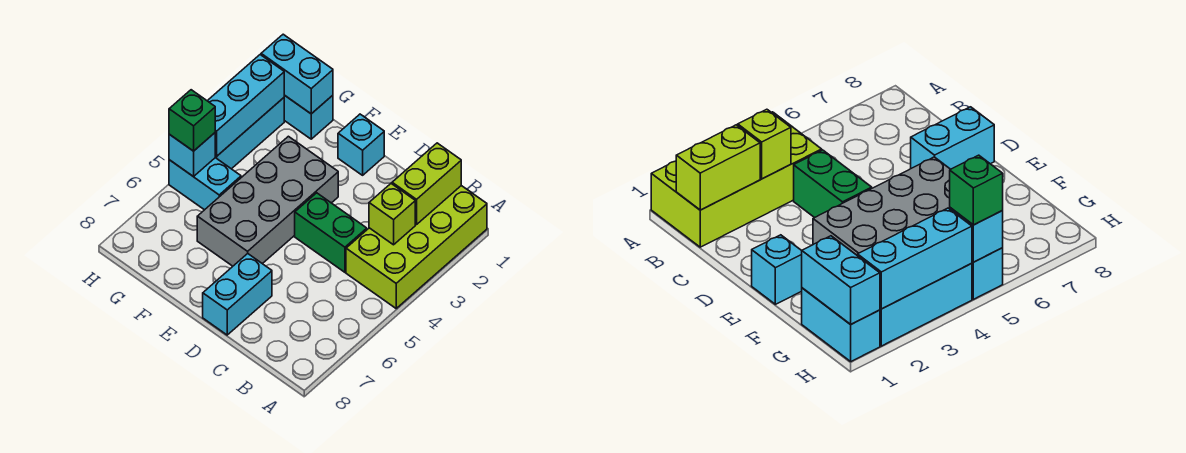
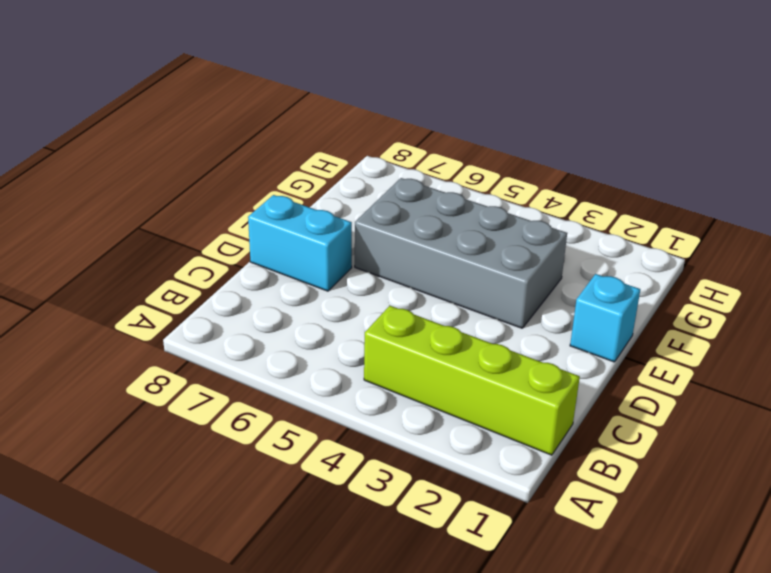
lime brick B1:B4 level 1 -> lime brick A1:B4 level 1
none -> green brick C4:D4 level 1
none -> cyan brick G1:H1 level 1
none -> cyan brick G5:H5 level 1

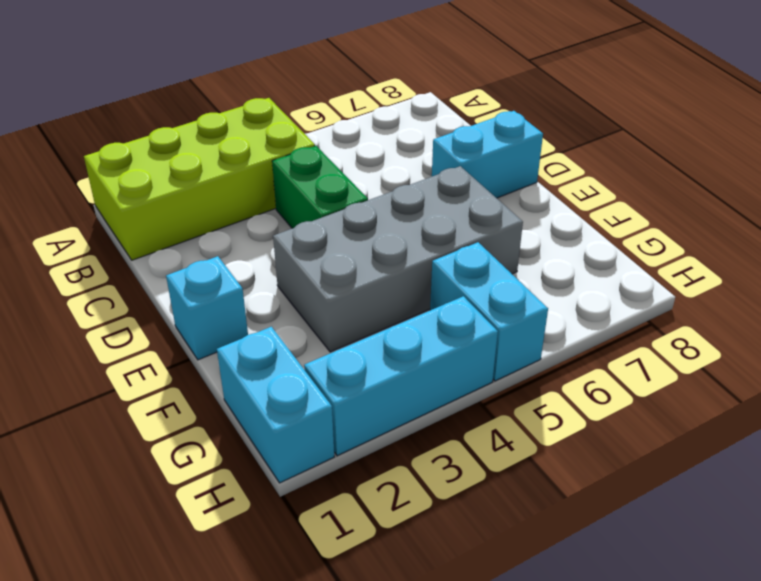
none -> lime brick B1:B2 level 2
none -> lime brick B3 level 2
none -> cyan brick G1:H1 level 2

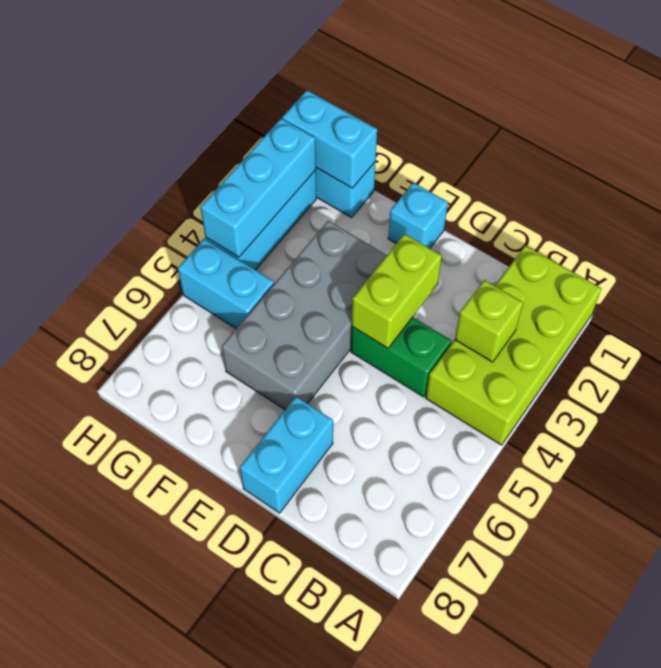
lime brick D3:D4 level 2 -> lime brick B1:B2 level 2
none -> cyan brick H5 level 2
none -> green brick H5 level 3

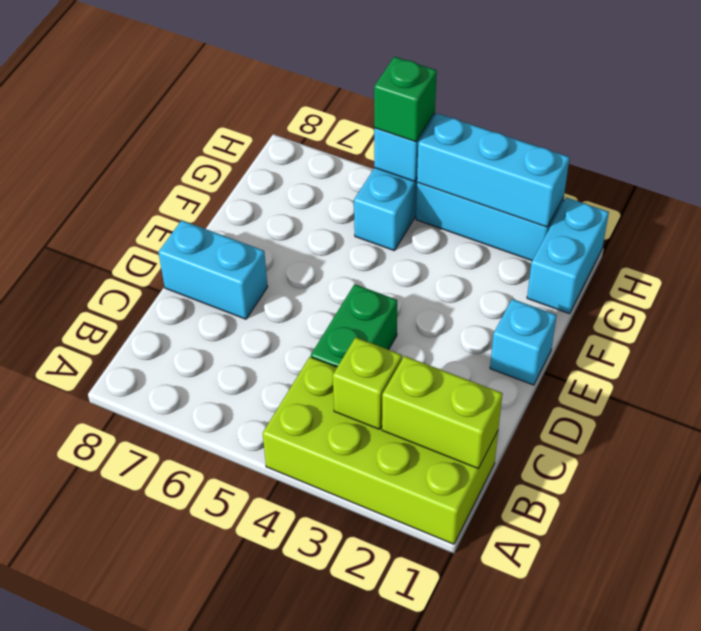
none -> grey brick E3:F6 level 1
none -> cyan brick G1:H1 level 2

